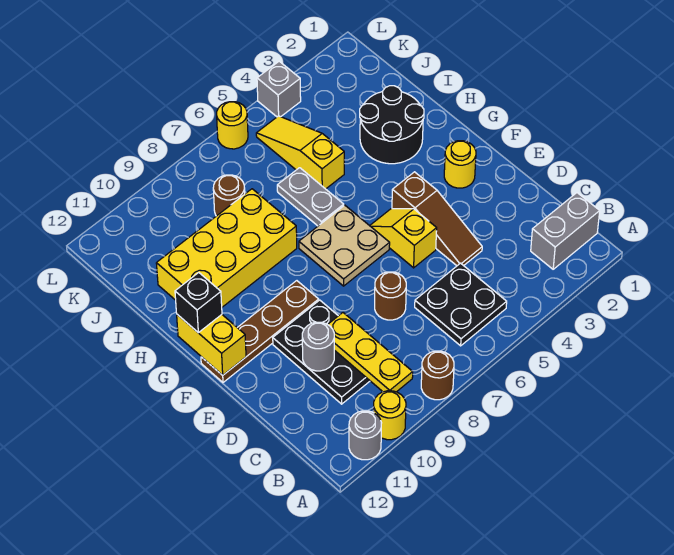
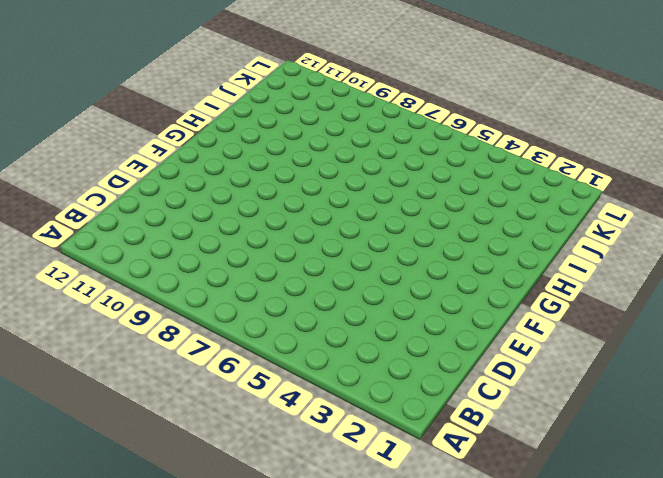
none -> brown round brick A8 level 1
none -> yellow round brick A10 level 1
none -> grey round brick A11 level 1

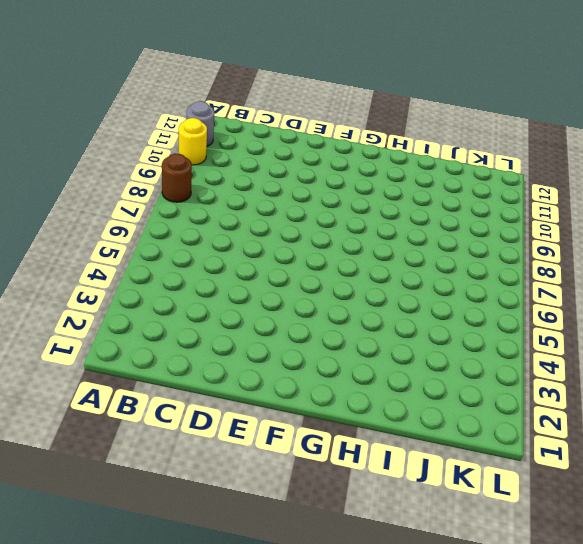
none -> grey brick B1:B2 level 1
none -> black plate B5:C6 level 1
none -> black plate C9:E10 level 1

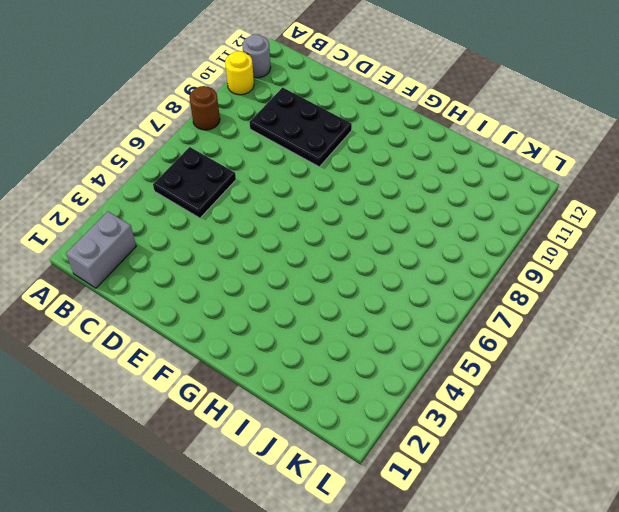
none -> brown slope D4:F4 level 1 top F
none -> brown round brick D7 level 1
none -> yellow slope E5:F5 level 1 top E

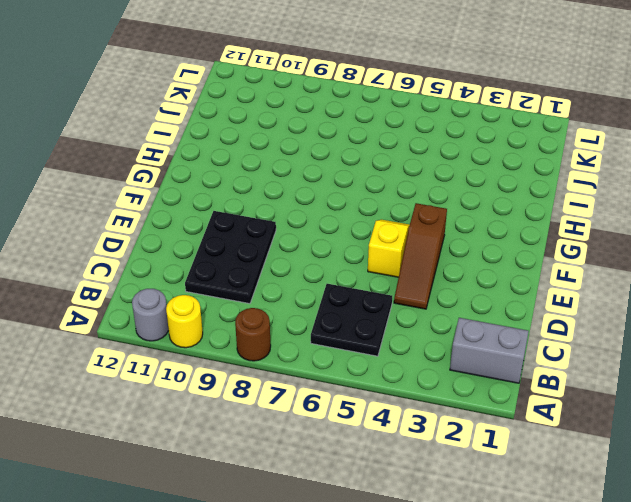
none -> brown round brick D7 level 1
none -> yellow round brick F2 level 1
none -> tan plate F6:G7 level 1

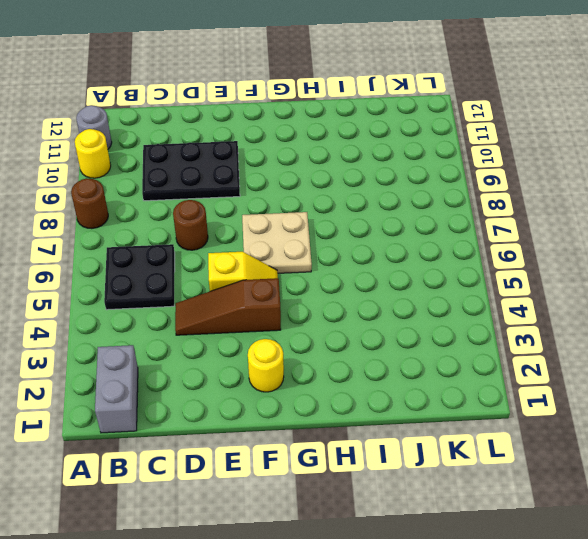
none -> brown plate F9:F12 level 1
none -> black round brick H2:I3 level 1
none -> grey plate H6:I6 level 1

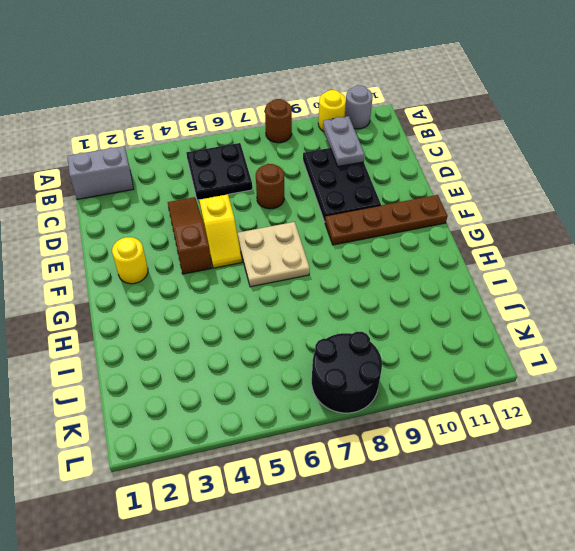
grey plate B10:C10 level 2 -> grey plate H6:I6 level 1
black round brick K7:L8 level 1 -> black round brick H2:I3 level 1
none -> yellow brick H8:I11 level 1
none -> yellow slope I5:K5 level 1 top I
none -> brown round brick J8 level 1

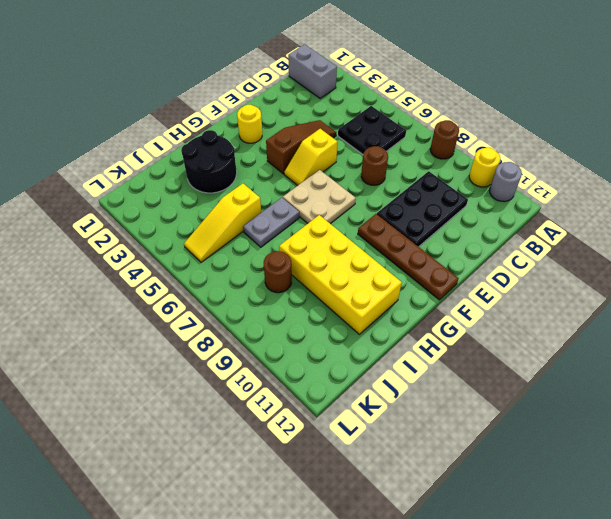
none -> grey brick L4 level 1
none -> yellow round brick L6 level 1
none -> yellow plate B9:D9 level 2

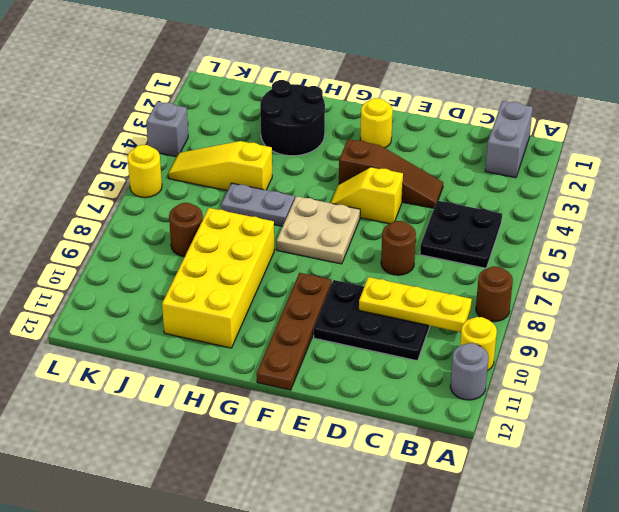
none -> grey round brick D10 level 2
none -> yellow brick F12:G12 level 2
none -> black brick G12 level 3

